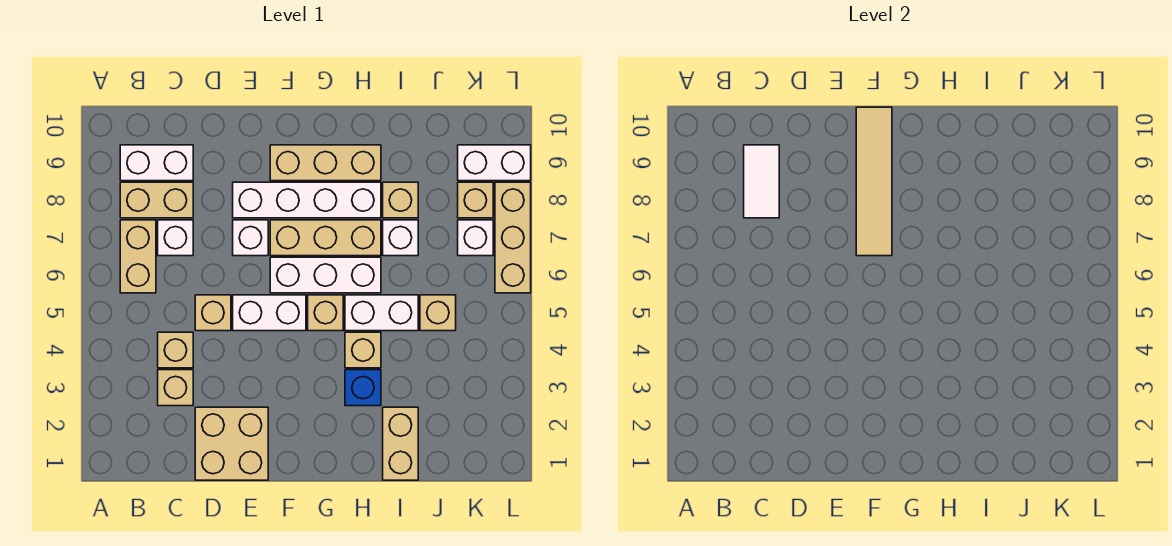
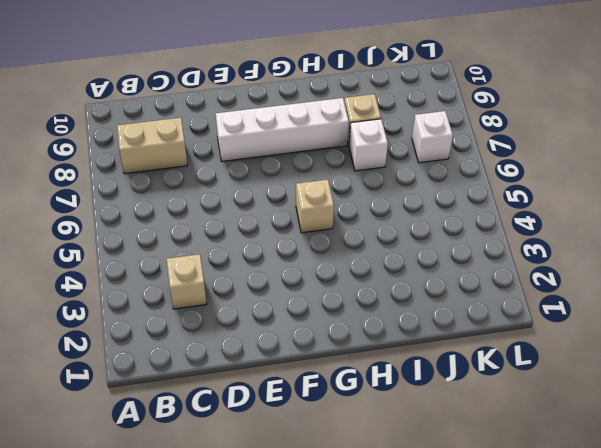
none -> tan brick B6:B7 level 1
none -> white brick B9:C9 level 1
none -> tan brick C4 level 1

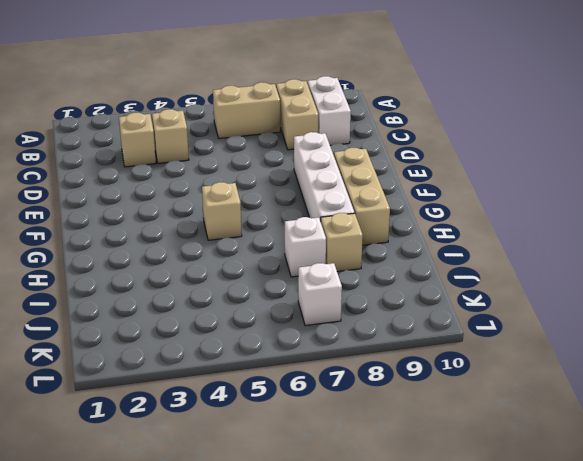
none -> white brick C7 level 1
none -> tan brick D1:E2 level 1
none -> tan brick D5 level 1

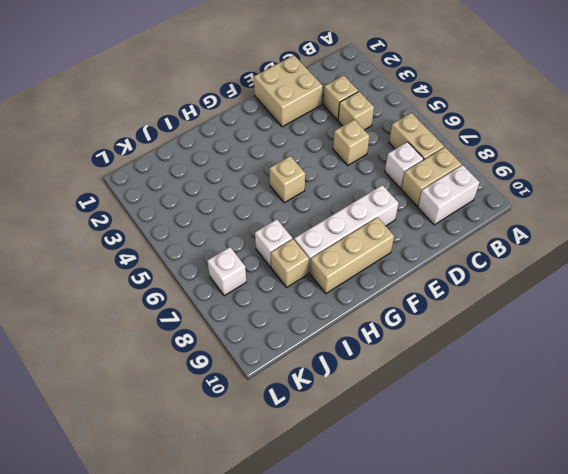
none -> white brick E5:F5 level 1
none -> white brick E7 level 1
none -> white brick F6:H6 level 1

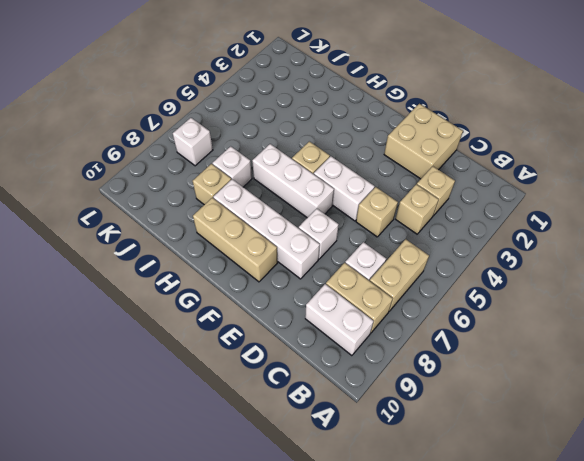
none -> tan brick F7:H7 level 1
none -> blue brick H3 level 1
none -> tan brick H4 level 1

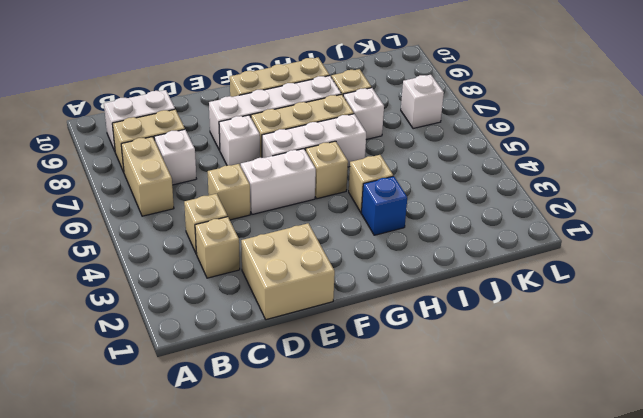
none -> white brick H5:I5 level 1
none -> tan brick I1:I2 level 1
none -> tan brick J5 level 1

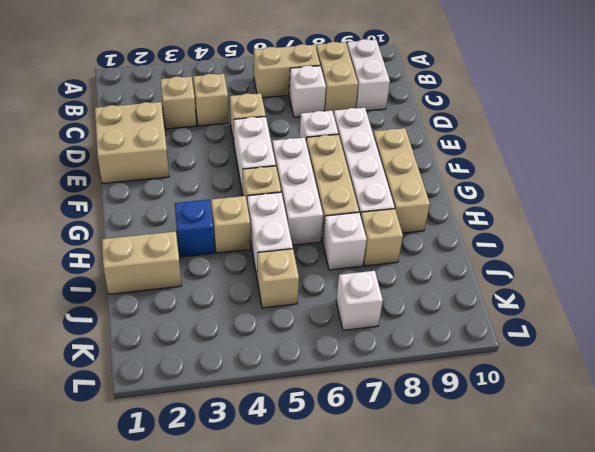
none -> tan brick K8 level 1
none -> white brick K9:L9 level 1
none -> tan brick L6:L8 level 1

